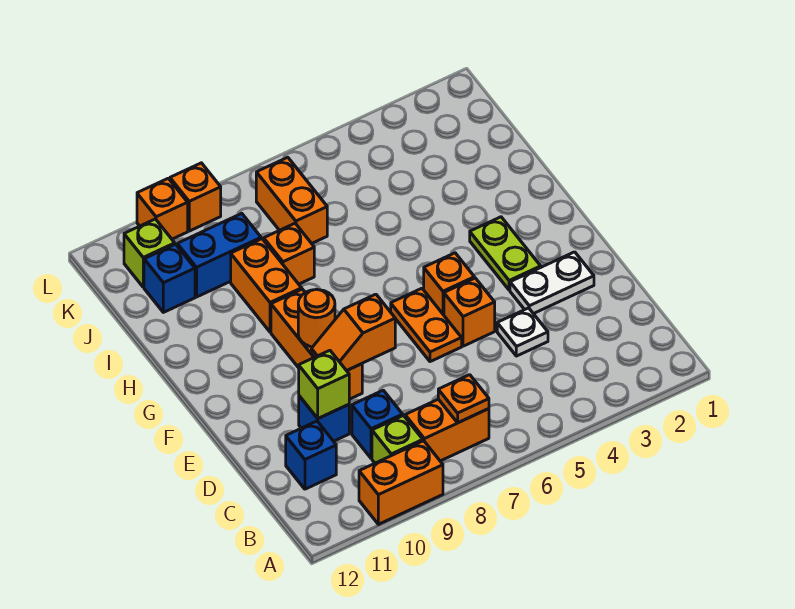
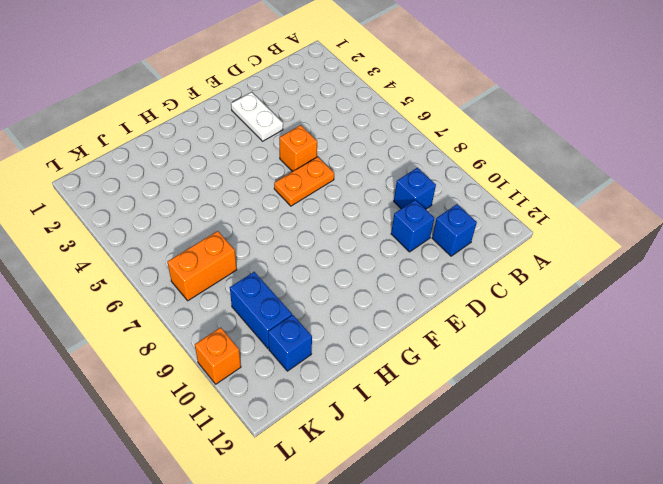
none -> orange brick A9:A10 level 1
none -> orange brick B7:B8 level 1
none -> lime brick B9 level 1

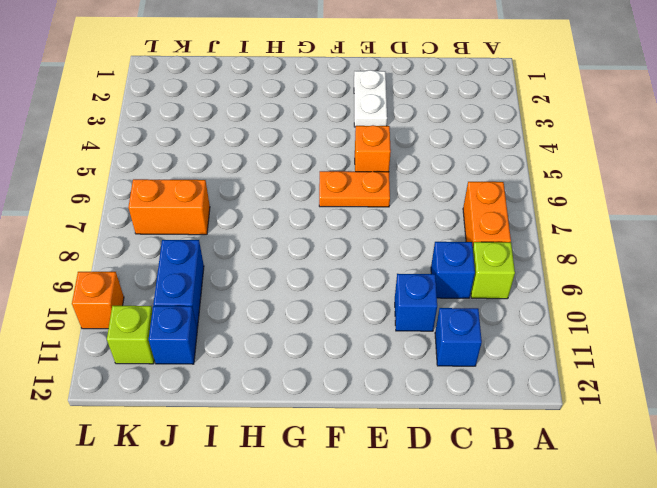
none -> orange brick A9:A10 level 1
none -> white plate D4 level 1
none -> orange brick E9:G9 level 1

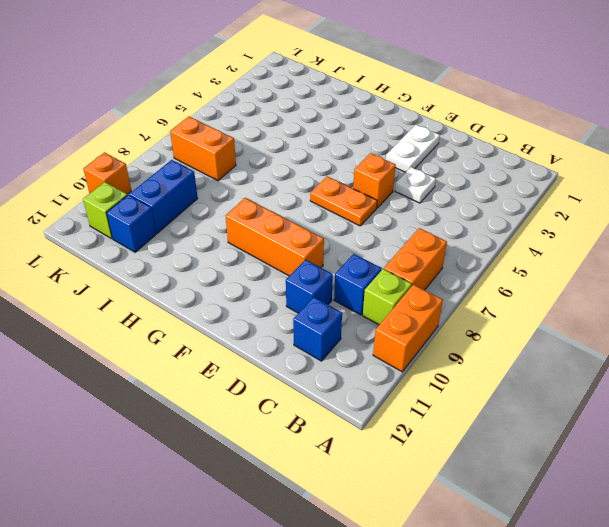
none -> lime plate F3:G3 level 1
none -> orange brick F5 level 1
none -> orange brick H9:I9 level 1

